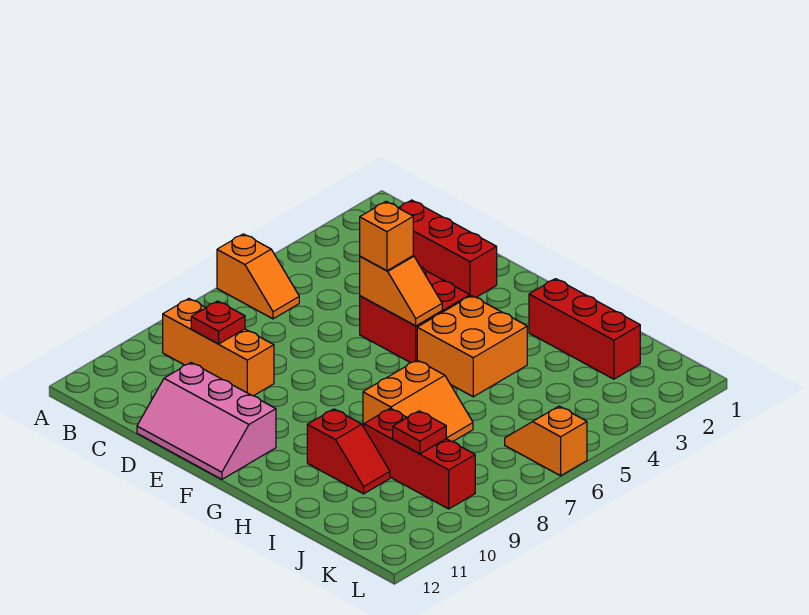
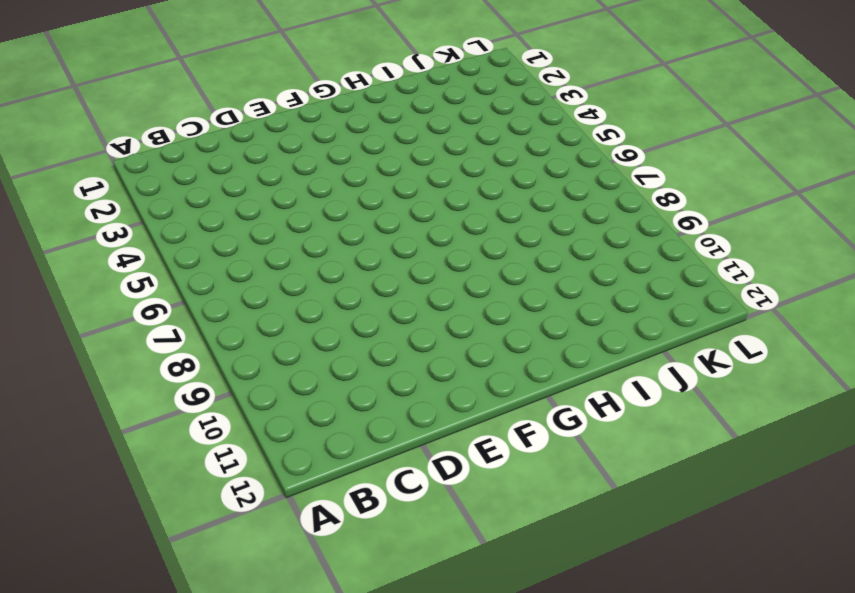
none -> orange slope A6:B6 level 1 top A
none -> orange brick B9:D9 level 1
none -> red brick C2:E2 level 1

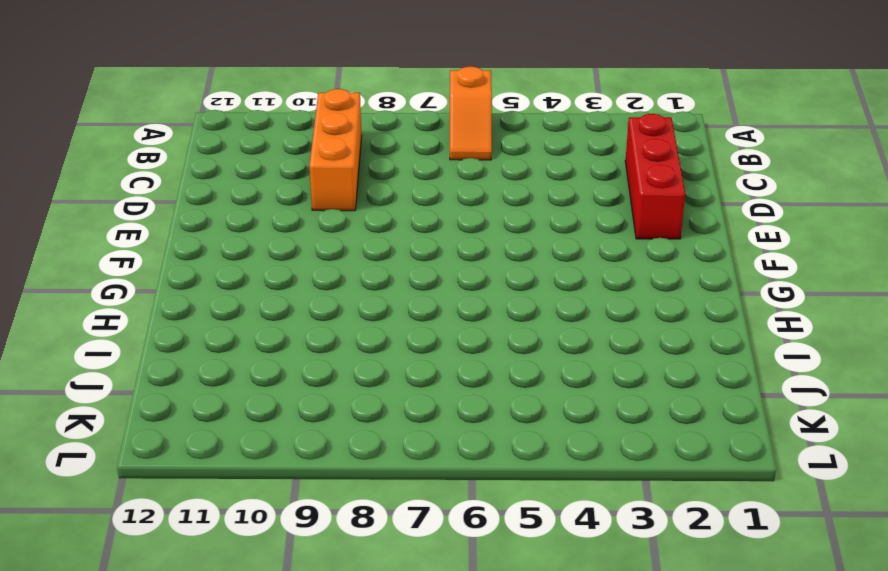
none -> pink slope D11:F12 level 1 top 11
none -> red brick E4:F5 level 1
none -> orange brick G4:H5 level 1

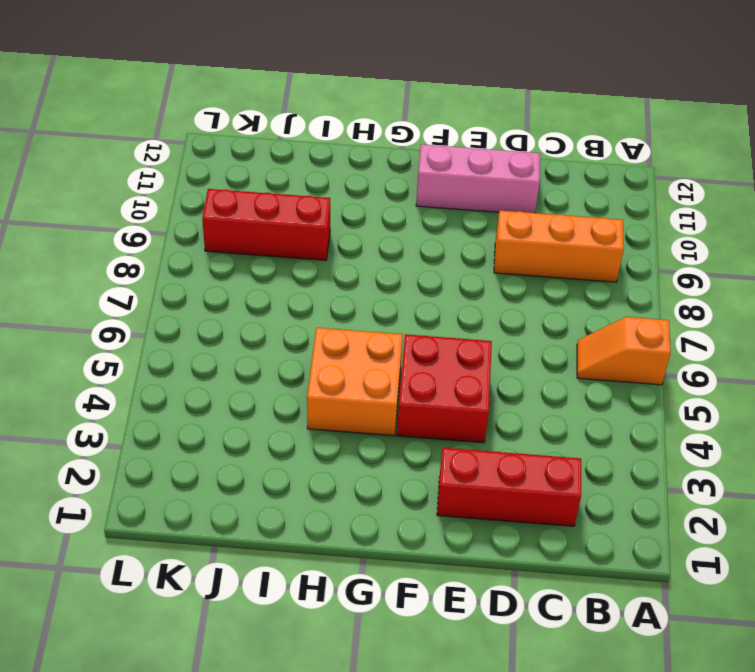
none -> red brick H2:J2 level 1
none -> orange slope H7:I8 level 1 top H
none -> red slope H10:I10 level 1 top H

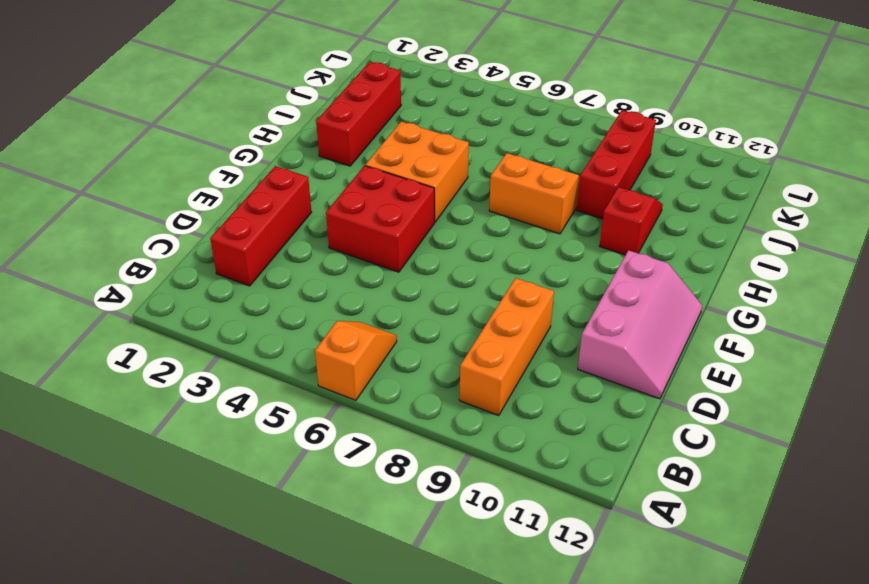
none -> orange slope K6:L6 level 1 top L
none -> red plate C9 level 2
none -> orange slope E5:F5 level 2 top E

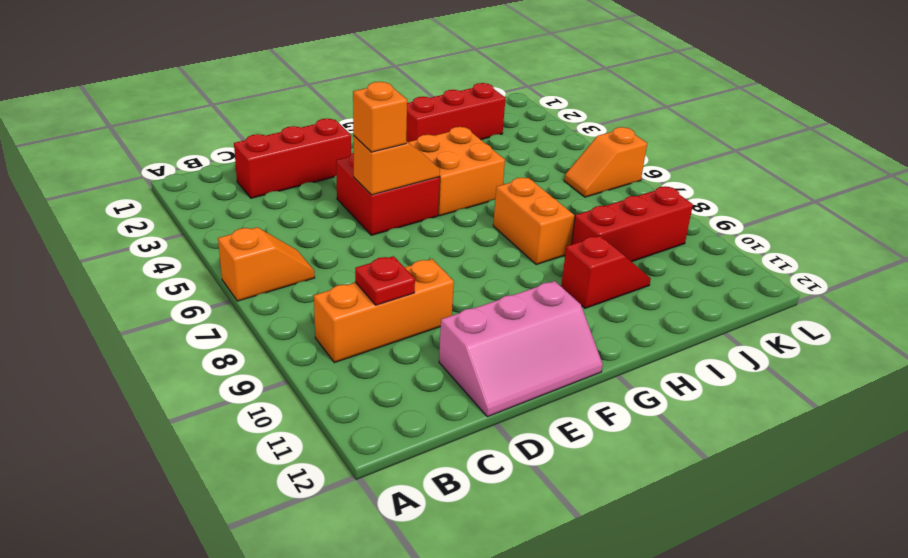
none -> red plate J9 level 2

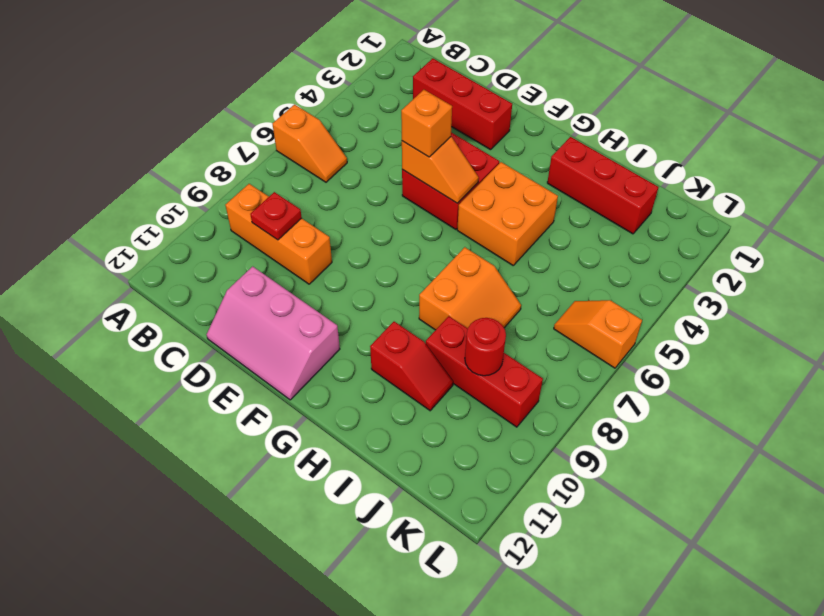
red round brick J9 level 2 -> red plate J9 level 2

